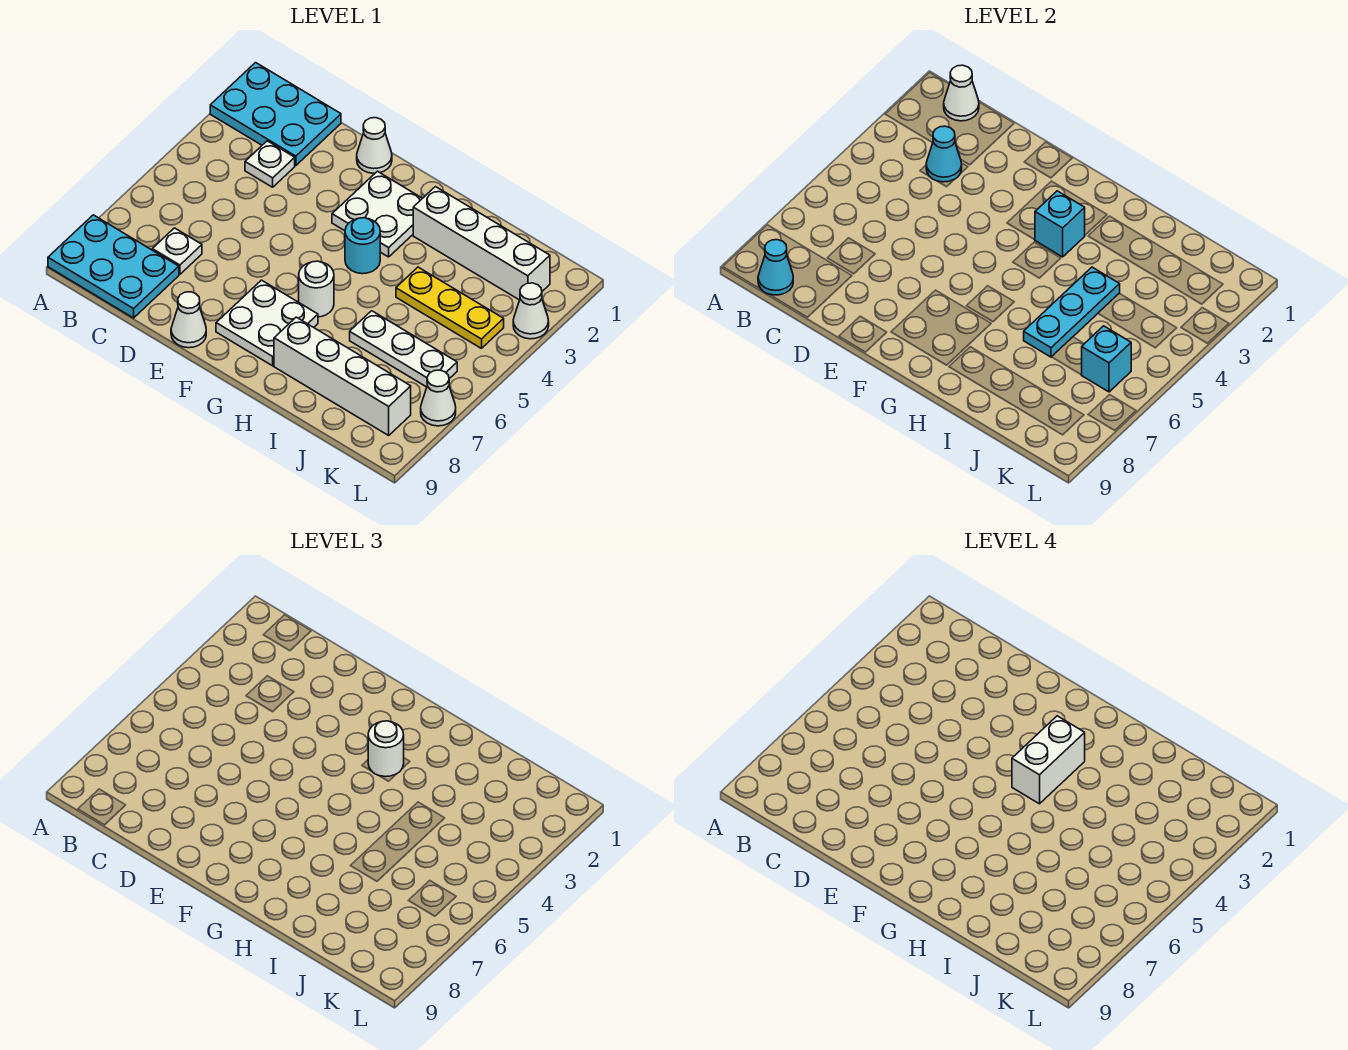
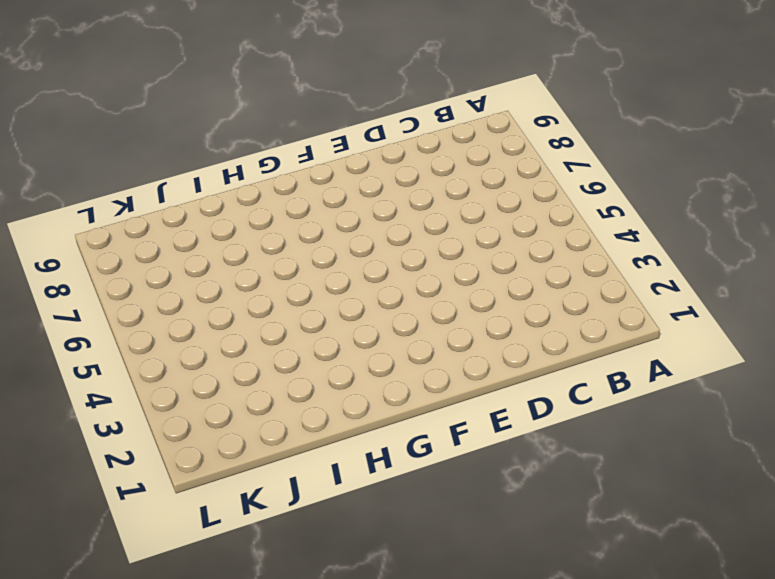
none -> cyan plate A1:C2 level 1
none -> cyan plate A8:C9 level 1
none -> white plate C3 level 1

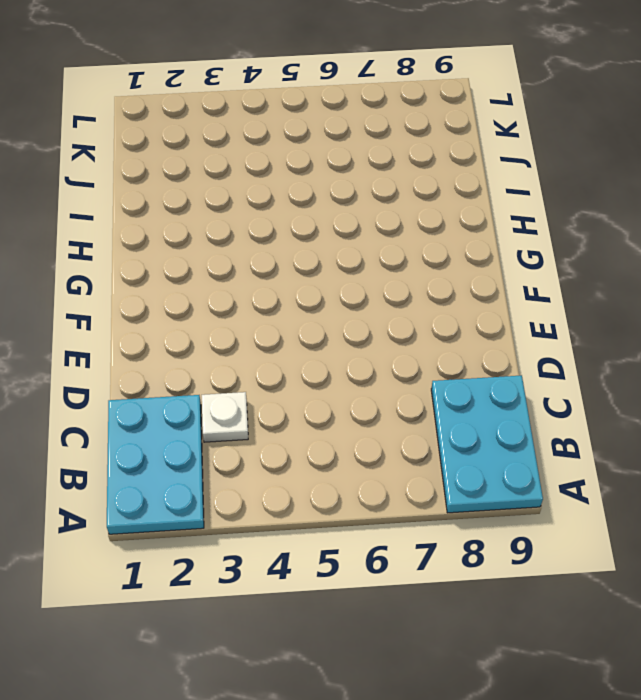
none -> white plate C7 level 1
none -> white cone E1 level 1
none -> white cone E9 level 1

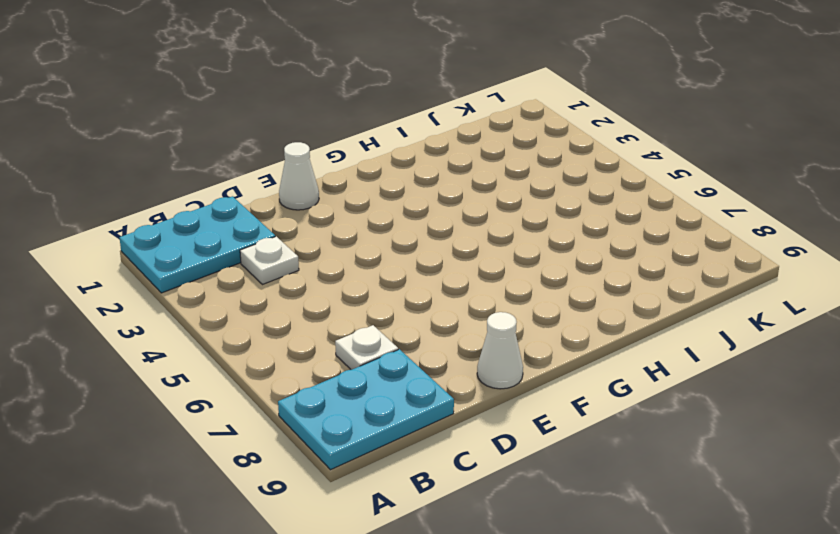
none -> white plate F2:G3 level 1
none -> white plate F7:G8 level 1
none -> cyan round brick G4 level 1

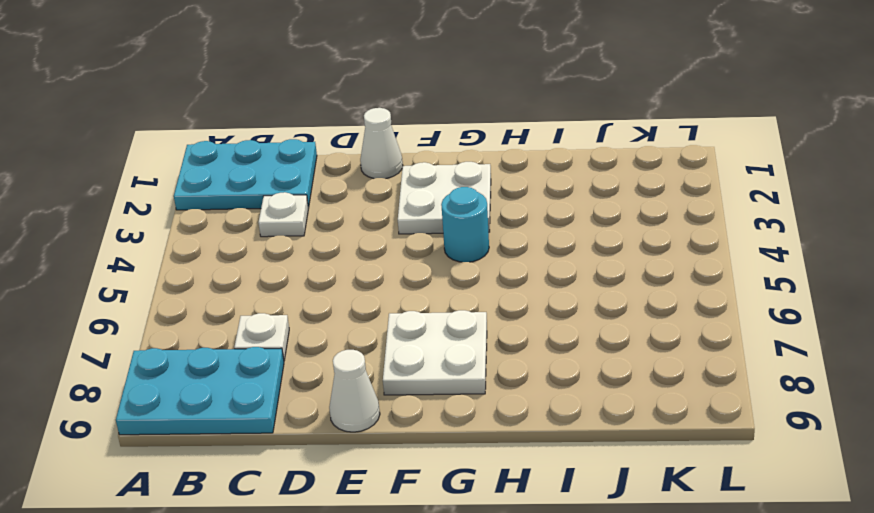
none -> white round brick G6 level 1
none -> white brick H2:K2 level 1
none -> white brick H8:K8 level 1

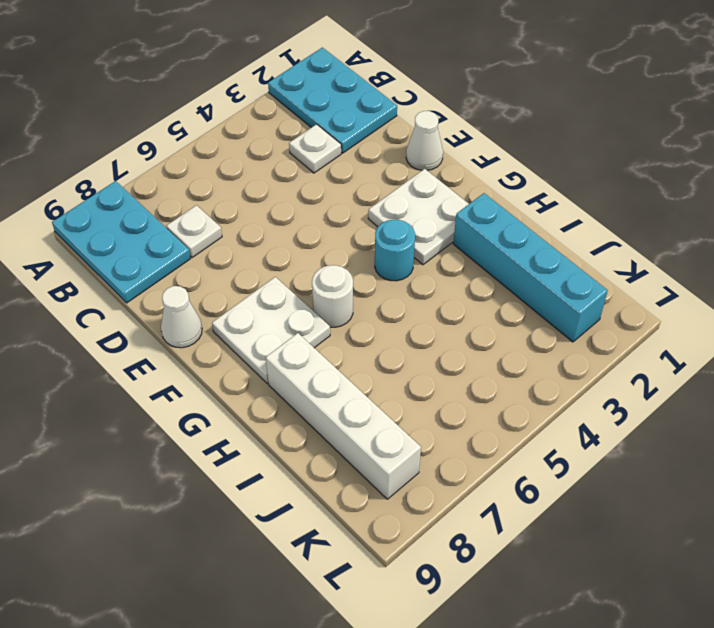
cyan brick H2:K2 level 1 -> white brick H2:K2 level 1
none -> yellow plate I4:K4 level 1
none -> white plate I6:K6 level 1
none -> white cone L3 level 1

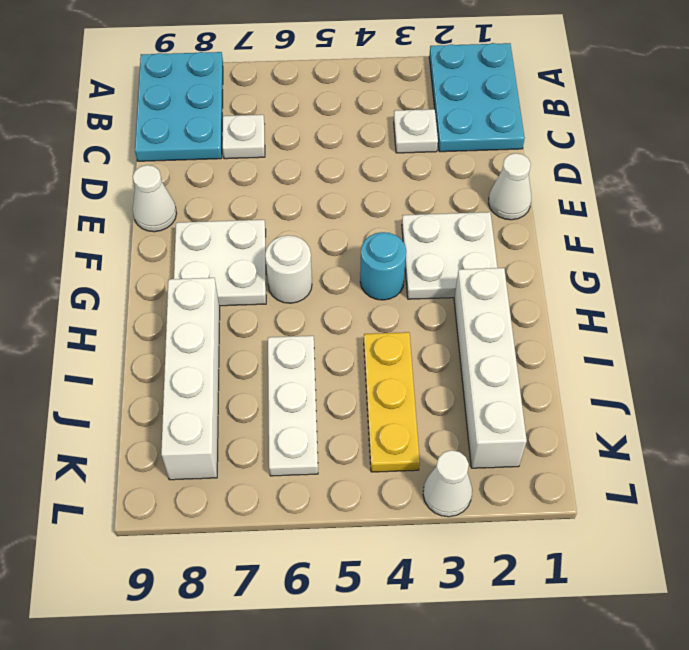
none -> white cone L7 level 1
none -> white cone B1 level 2
none -> cyan cone B9 level 2

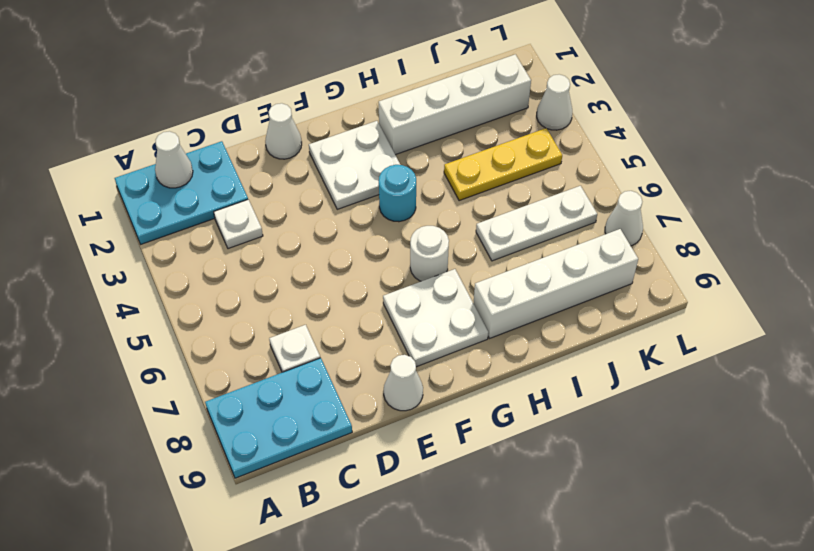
none -> cyan cone B9 level 2
none -> cyan cone C3 level 2
none -> cyan brick G3 level 2

